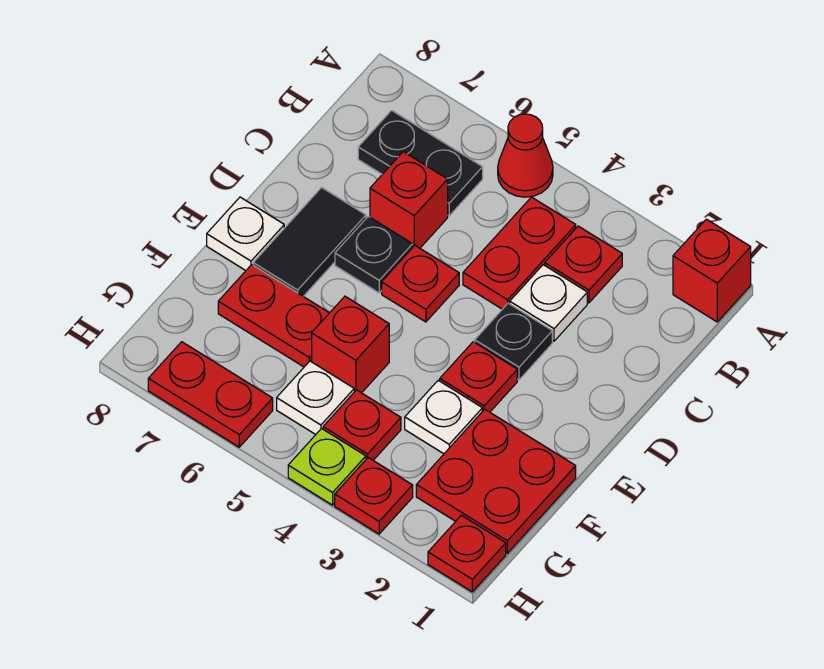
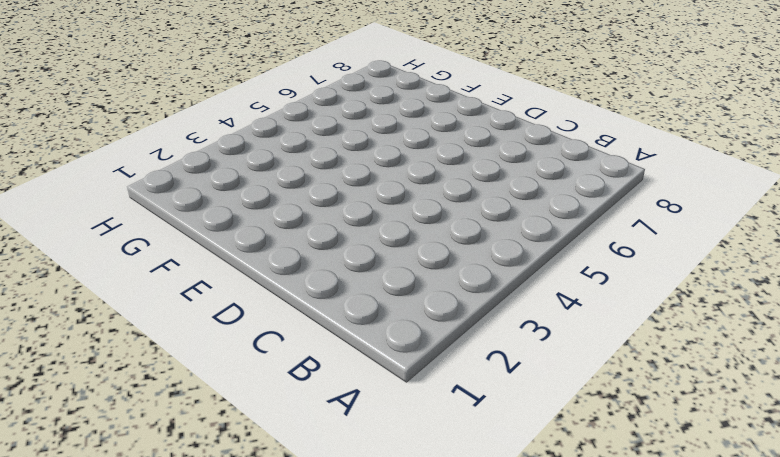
none -> red brick A1 level 1
none -> red cone A5 level 1
none -> red plate B3 level 1

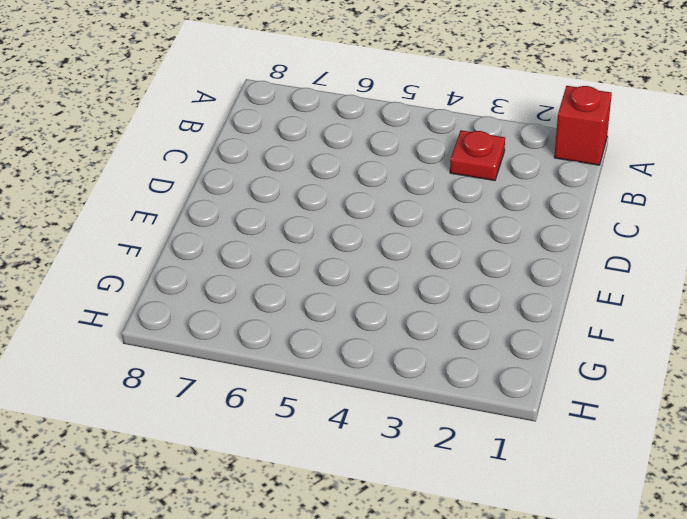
none -> red cone A5 level 1
none -> red plate B4:C4 level 1
none -> black plate B6:B7 level 1

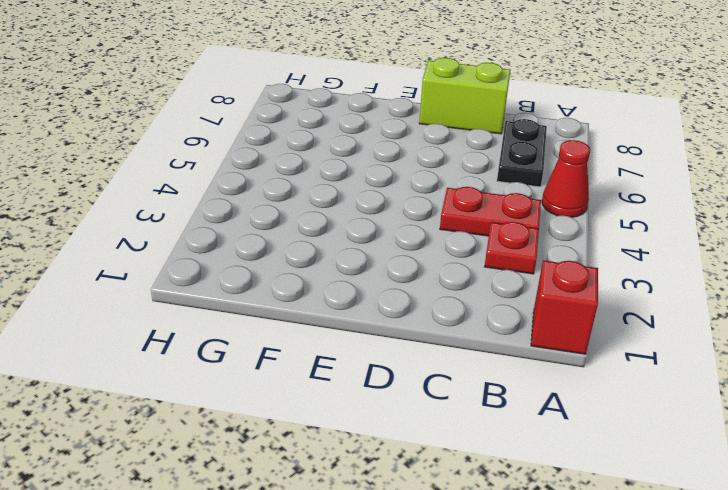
lime brick C8:D8 level 1 -> none
none -> white plate C3 level 1
none -> red brick C6 level 1
none -> black plate D3 level 1

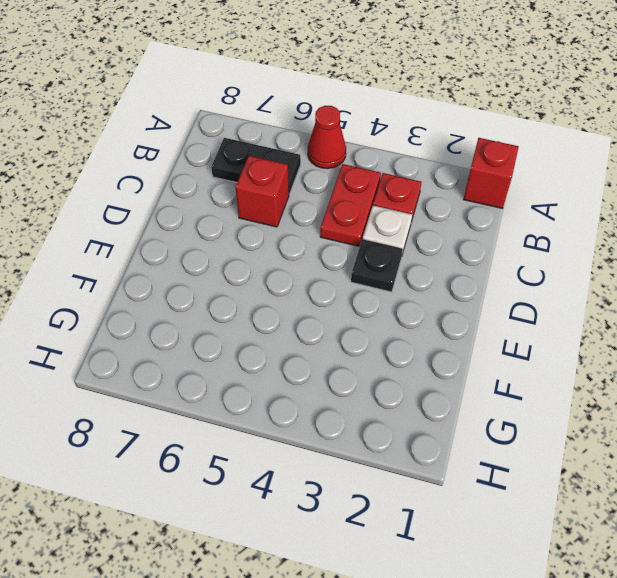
none -> red plate D5 level 1
none -> black plate D6 level 1
none -> black tile D7:E7 level 1

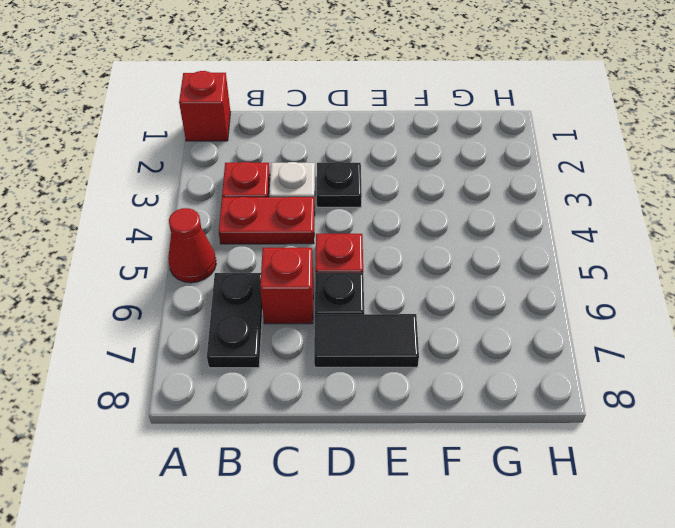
none -> red plate E3 level 1
none -> white plate E8 level 1
none -> red plate F1:G2 level 1

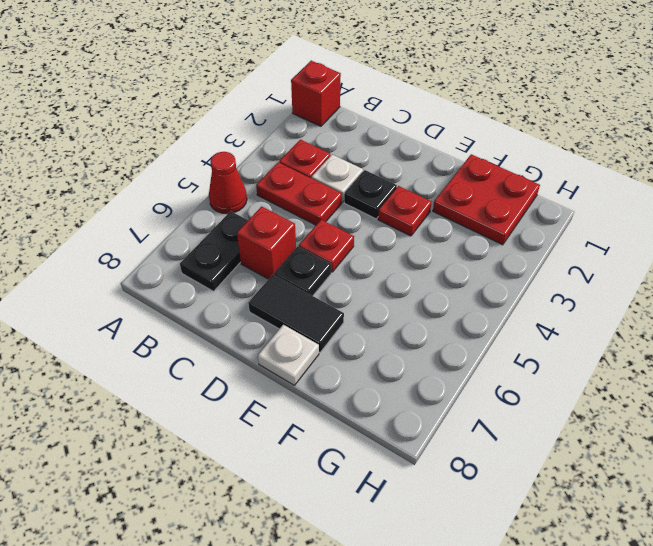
none -> white plate F3 level 1
none -> red brick F5 level 1
none -> red plate F6:F7 level 1

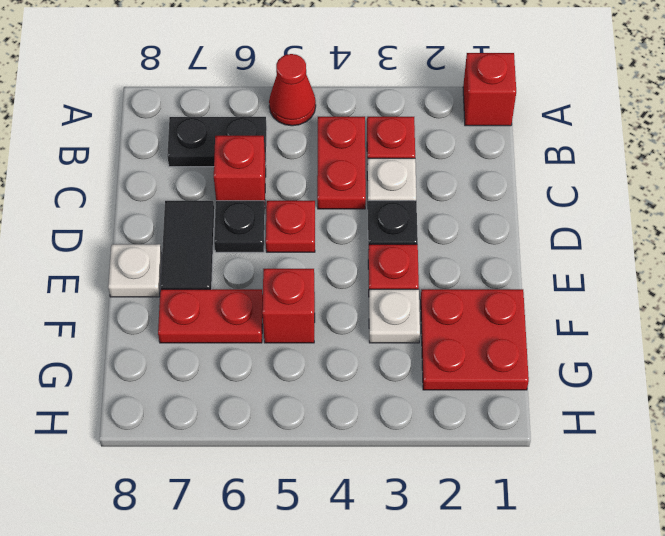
none -> red plate G4 level 1
none -> white plate G5 level 1
none -> red plate H1 level 1

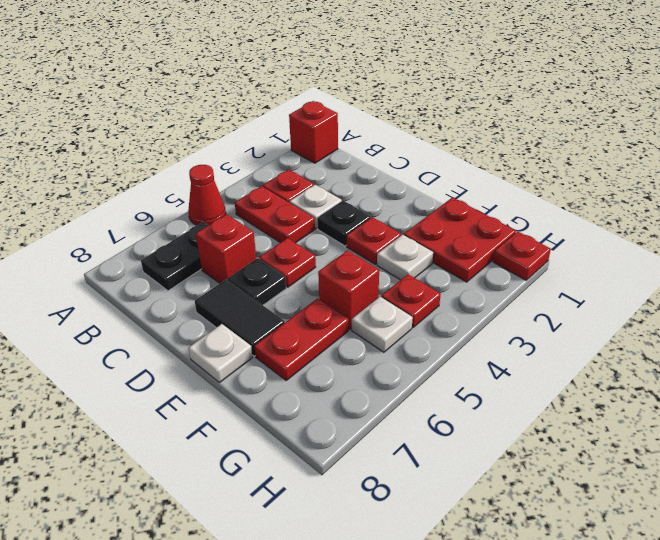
none -> red plate H3 level 1
none -> lime plate H4 level 1
none -> red plate H6:H7 level 1

